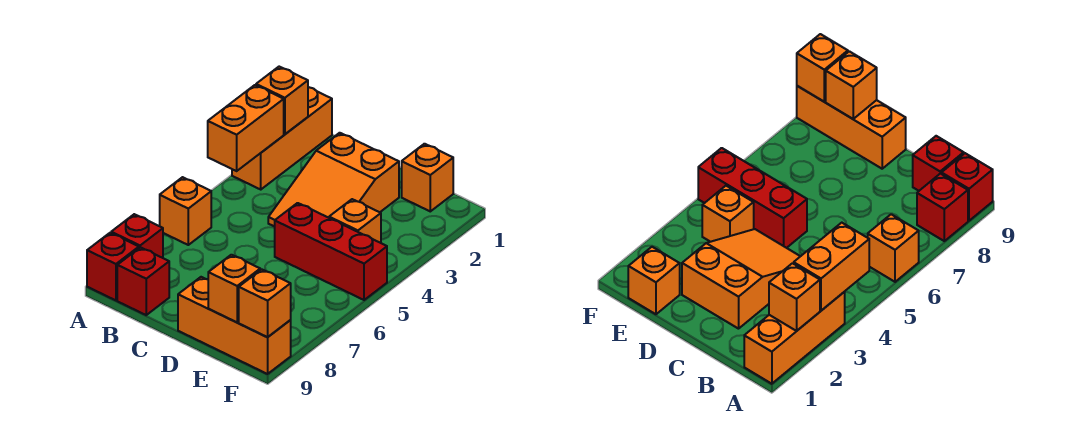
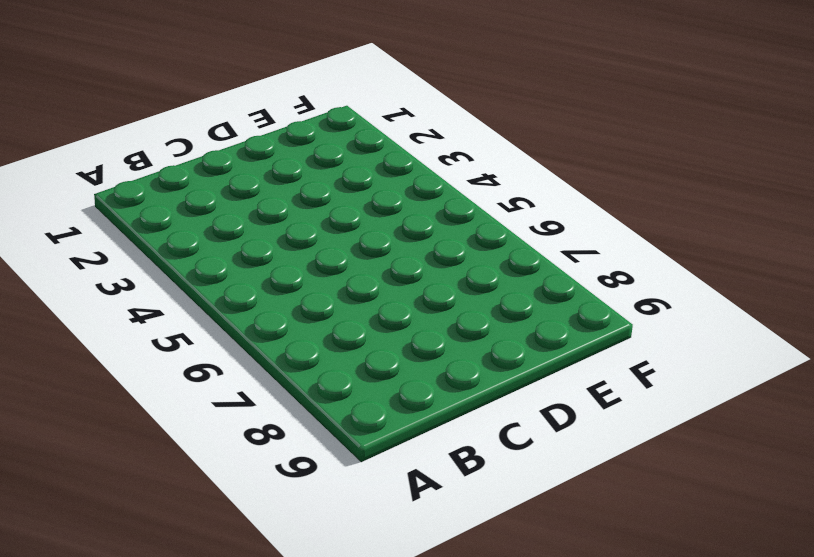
none -> orange brick A1:A3 level 1
none -> orange brick A6 level 1
none -> red brick A8 level 1

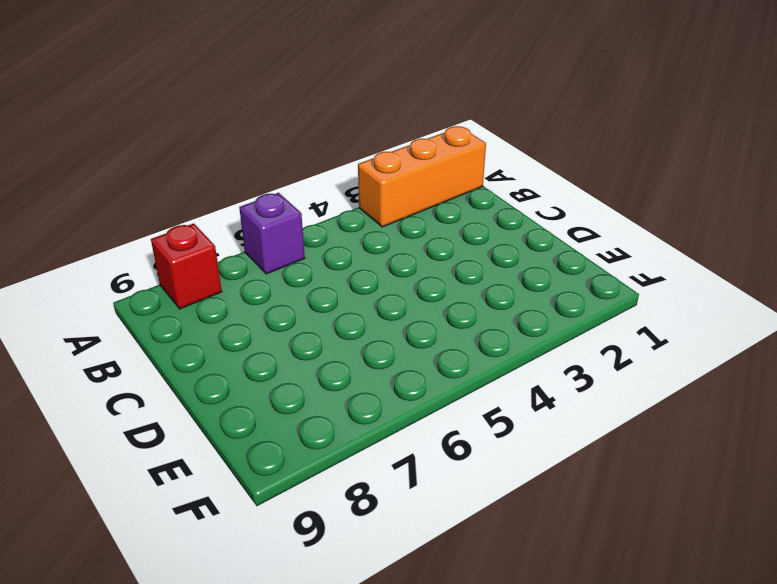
purple brick A6 level 1 -> orange brick A6 level 1
none -> red brick A9 level 1
none -> red brick B9 level 1
none -> orange slope C2:D4 level 1 top 2

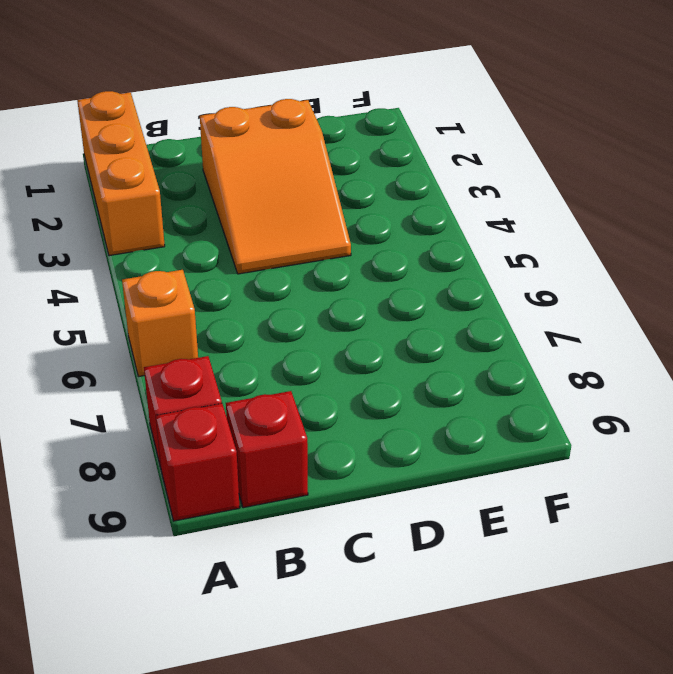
none -> red brick D5:F5 level 1
none -> orange brick D9:F9 level 1
none -> orange brick E1 level 1

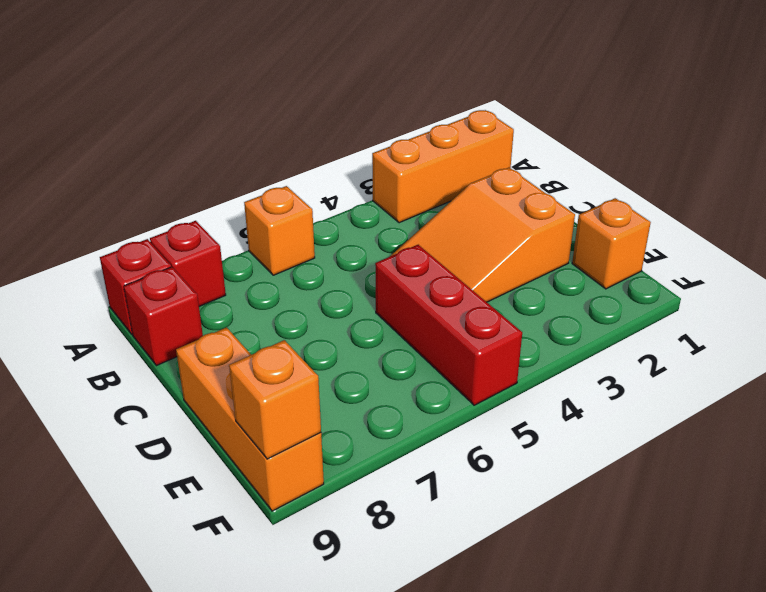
none -> orange brick E4 level 1
none -> orange brick A2 level 2
none -> orange brick A3:A4 level 2

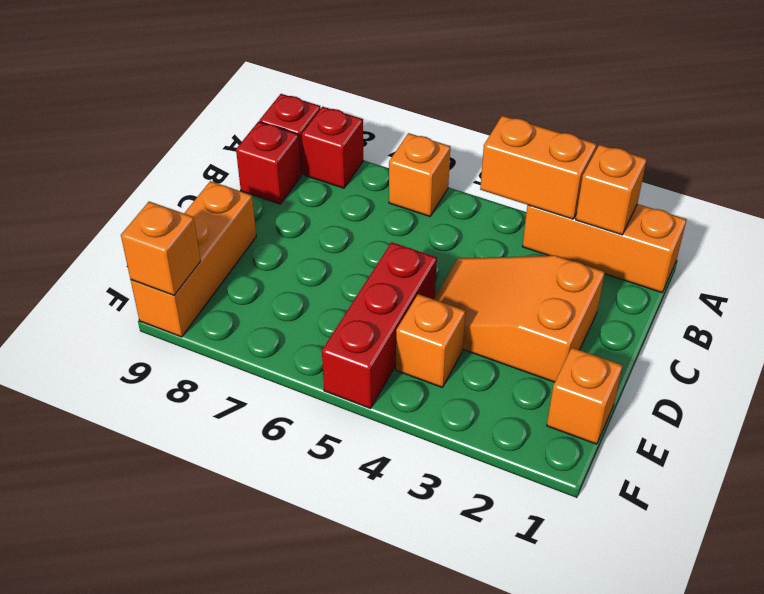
none -> orange brick E9 level 2

